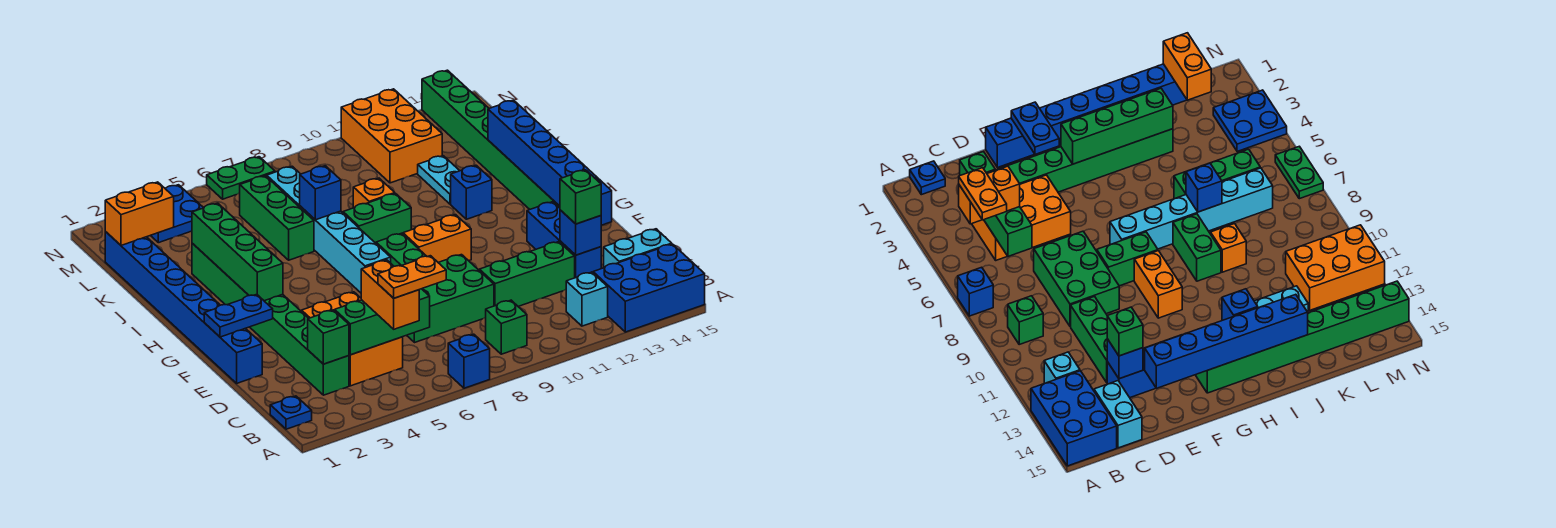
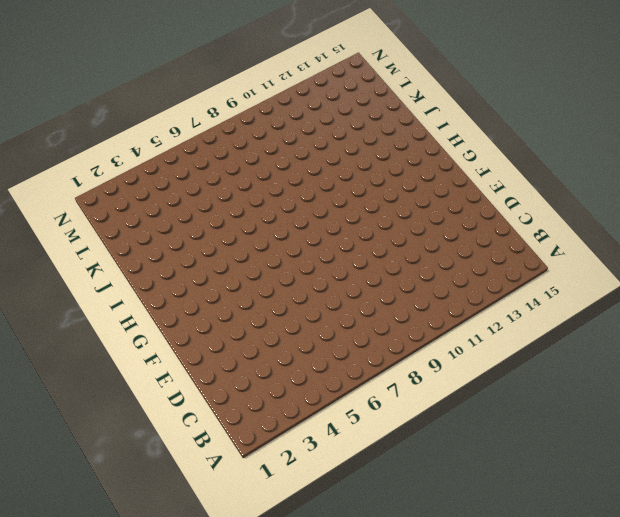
none -> blue brick A7 level 1
none -> blue brick A13:B15 level 1
none -> blue plate B1 level 1
none -> green brick B9 level 1

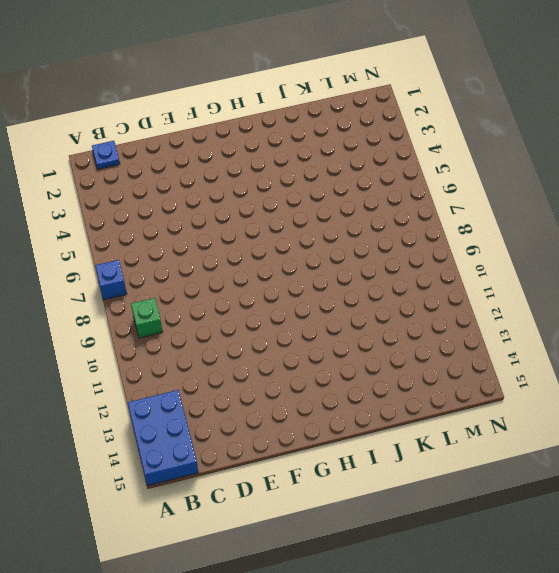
none -> cyan brick B12 level 1
none -> green brick C3:J3 level 1
none -> orange brick C4:E5 level 1
none -> cyan brick C14:C15 level 1

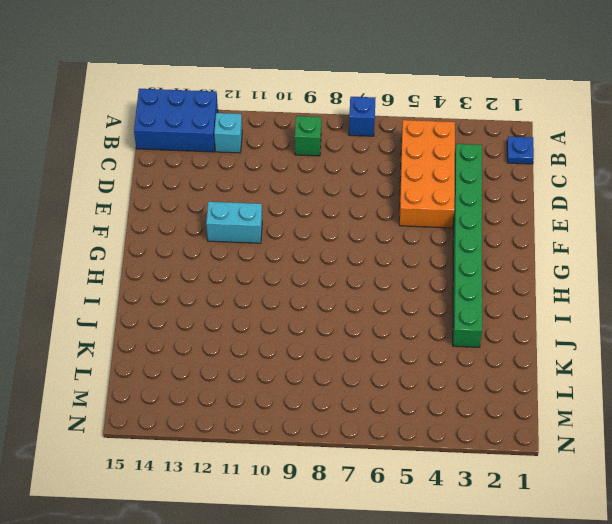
orange brick B4:E5 level 1 -> orange brick C4:E5 level 1
cyan brick F11:F12 level 1 -> cyan brick C14:C15 level 1
none -> green brick D7:E9 level 1
none -> green brick D10:D12 level 1
none -> blue brick D13:F13 level 1
none -> blue brick E1:L1 level 1

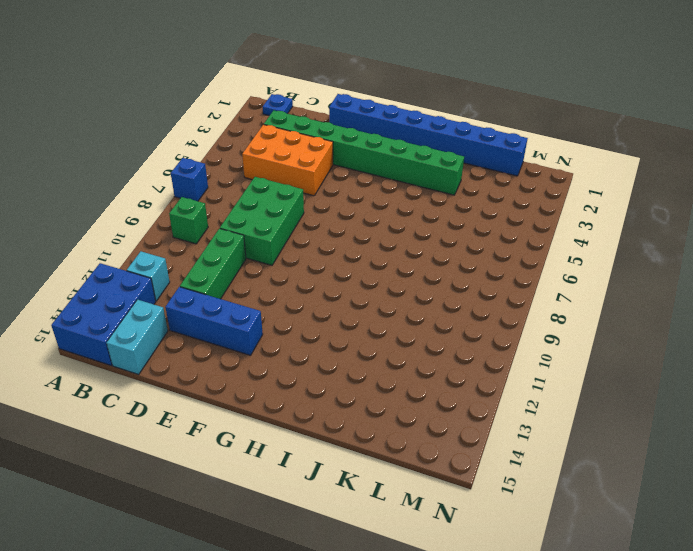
none -> green brick F8:G8 level 1
none -> cyan brick G7:L7 level 1
none -> orange brick G9:G10 level 1
none -> green brick G14:N14 level 1

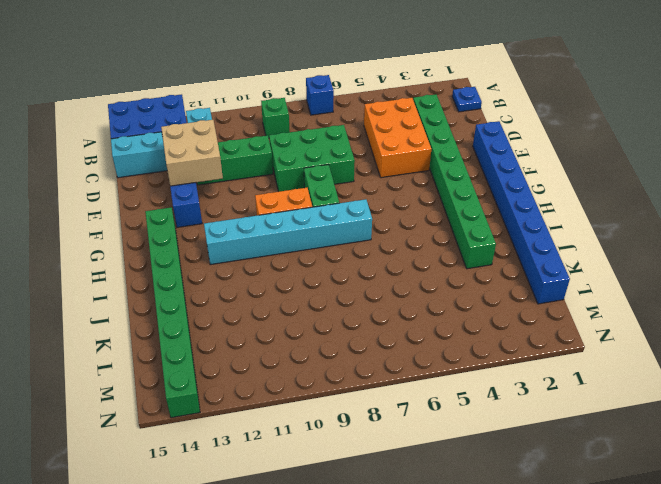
tan brick D12:E13 level 2 -> blue brick D13 level 2
cyan brick H7:H12 level 1 -> cyan brick G7:L7 level 1
none -> green brick I8:I9 level 1
none -> blue brick I12 level 1
none -> green brick J6:L6 level 1
none -> orange brick J9 level 1

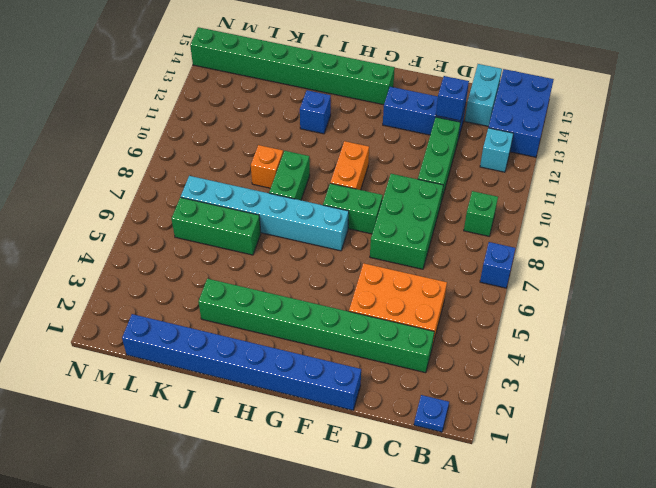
none -> cyan plate J12:K12 level 1
none -> orange brick L11:N12 level 1
none -> blue plate M3:N4 level 1
none -> green plate N6:N7 level 1

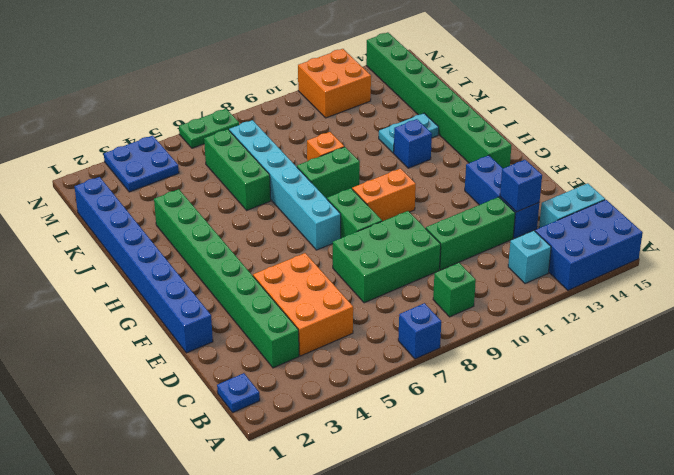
cyan plate J12:J13 level 1 -> cyan plate J12:K12 level 1
orange brick M11:N12 level 1 -> orange brick L11:N12 level 1
none -> green brick C3 level 2
none -> green brick C4:C6 level 2
none -> blue brick E14:J14 level 2
none -> blue plate F1:F2 level 2

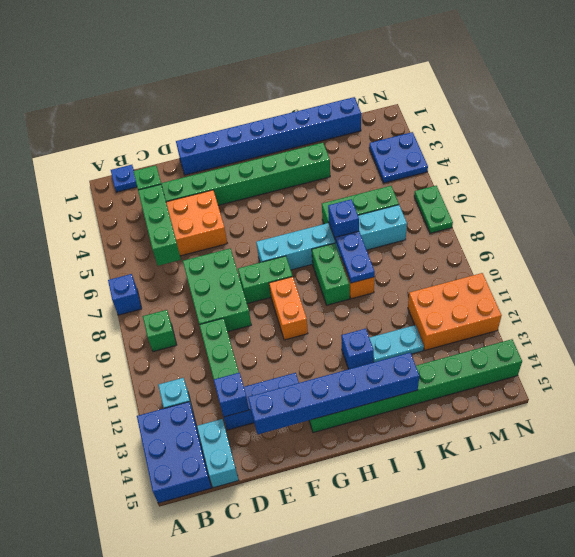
blue plate J8:J9 level 2 -> blue plate F1:F2 level 2
none -> green brick G3:J3 level 2
none -> orange brick L1:L2 level 2
none -> orange brick B5:C5 level 3
none -> green brick D13 level 3

